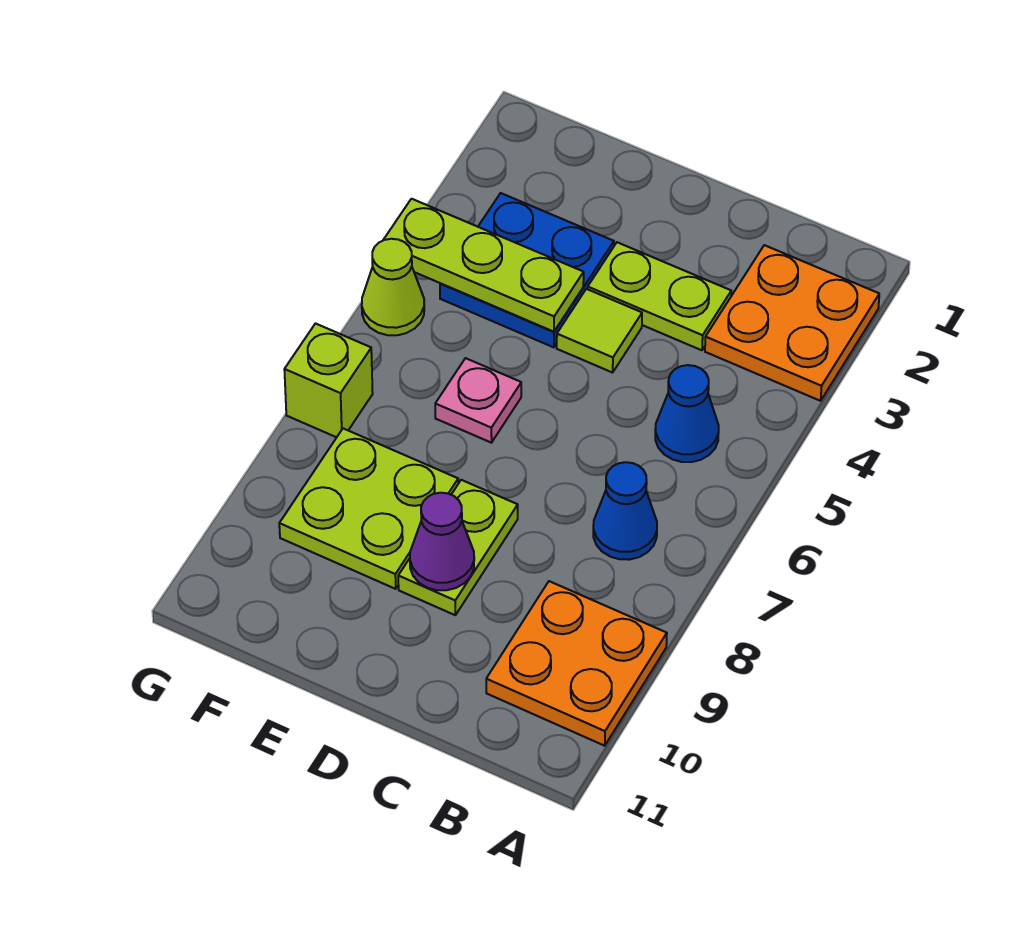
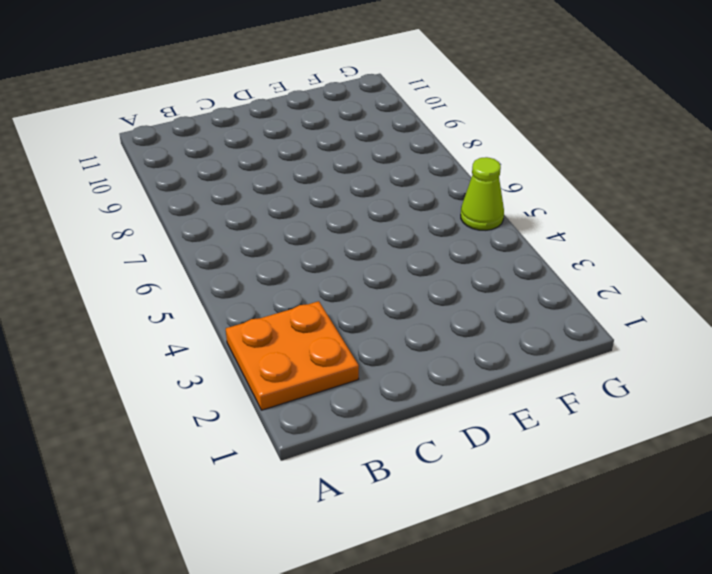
none -> orange plate A9:B10 level 1
none -> blue cone B5 level 1
none -> blue cone B7 level 1

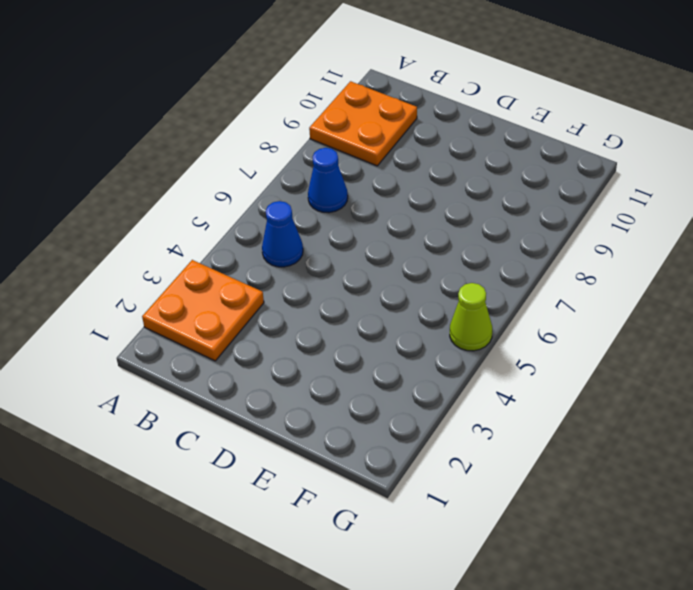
none -> lime plate C3:D3 level 1
none -> lime tile D4 level 1
none -> lime plate D8:D9 level 1

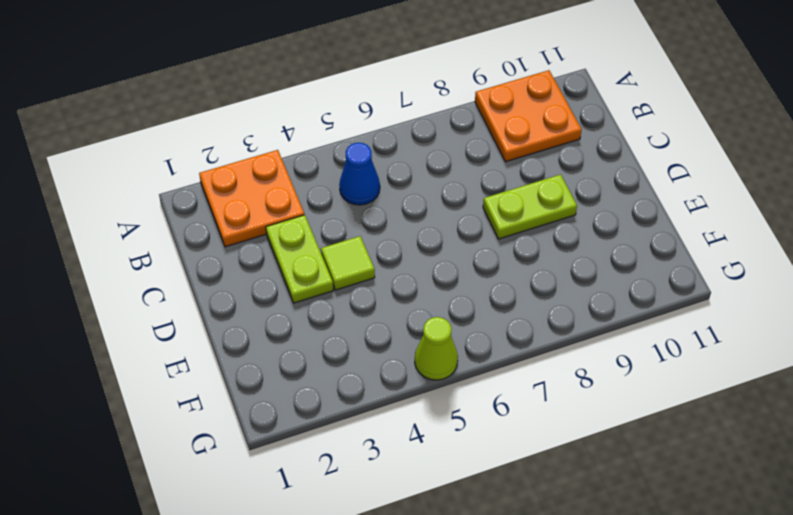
none -> blue cone B7 level 1
none -> blue plate E3:F4 level 1
none -> pink plate E6 level 1

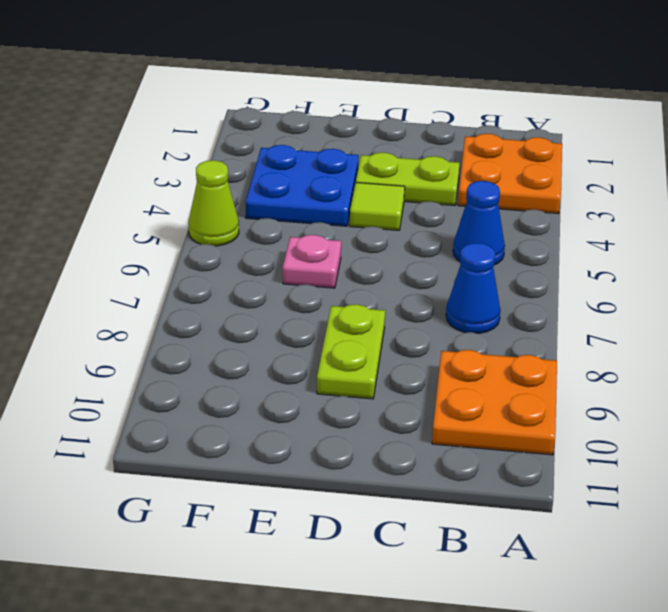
none -> lime plate E8:F9 level 1
none -> lime brick G7 level 1
none -> purple cone D9 level 2

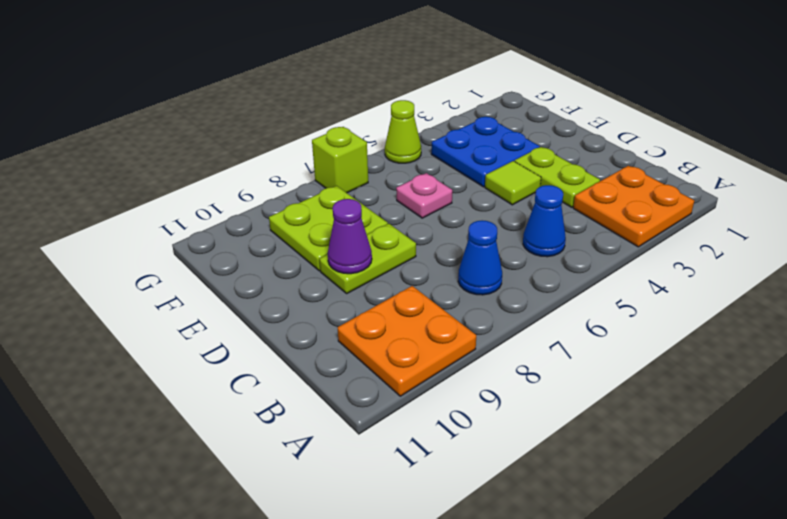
none -> lime plate E4:G4 level 2

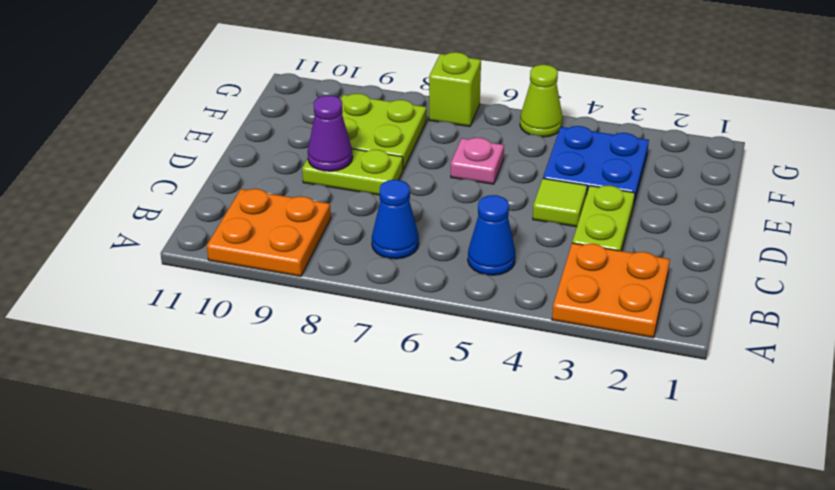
none -> lime plate E4:G4 level 2

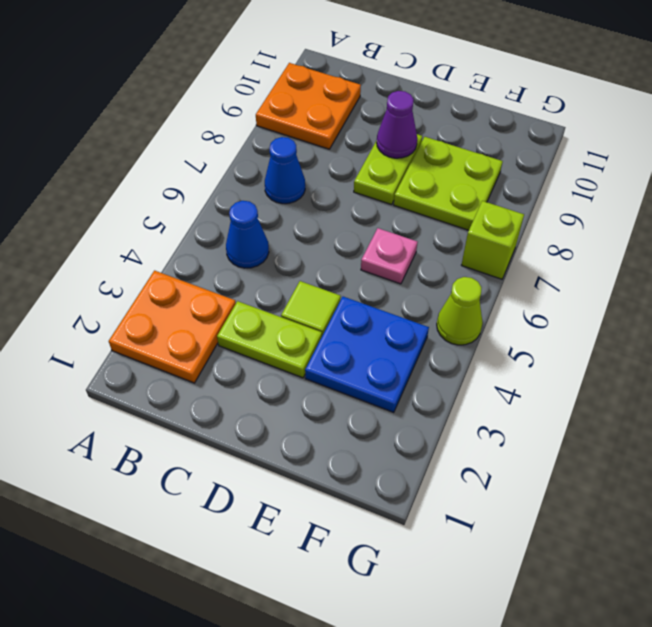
none -> lime plate E4:G4 level 2

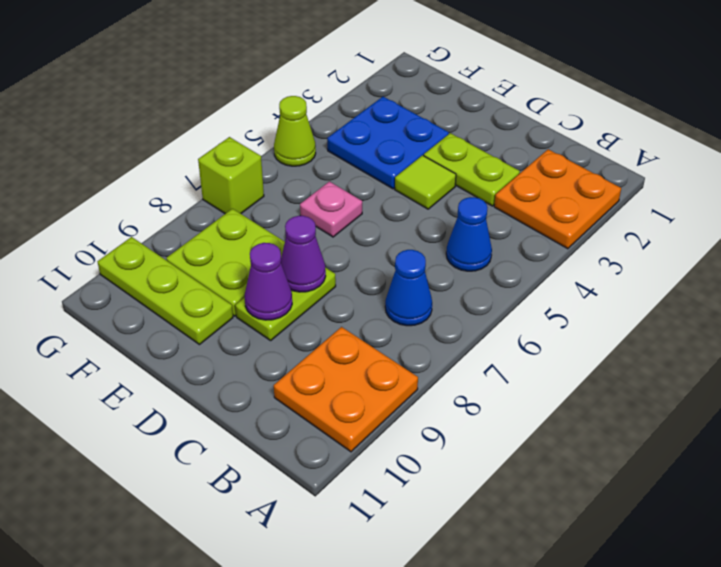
purple cone D8 level 2 -> none
lime plate E10:G10 level 1 -> lime plate E4:G4 level 2

